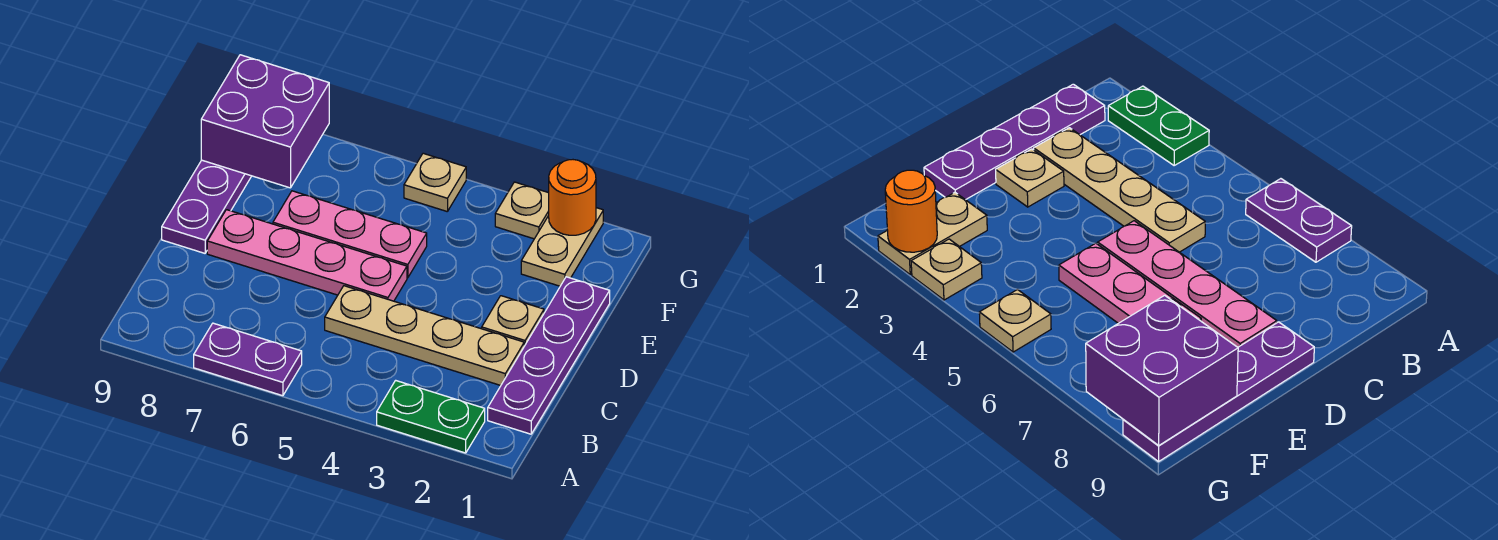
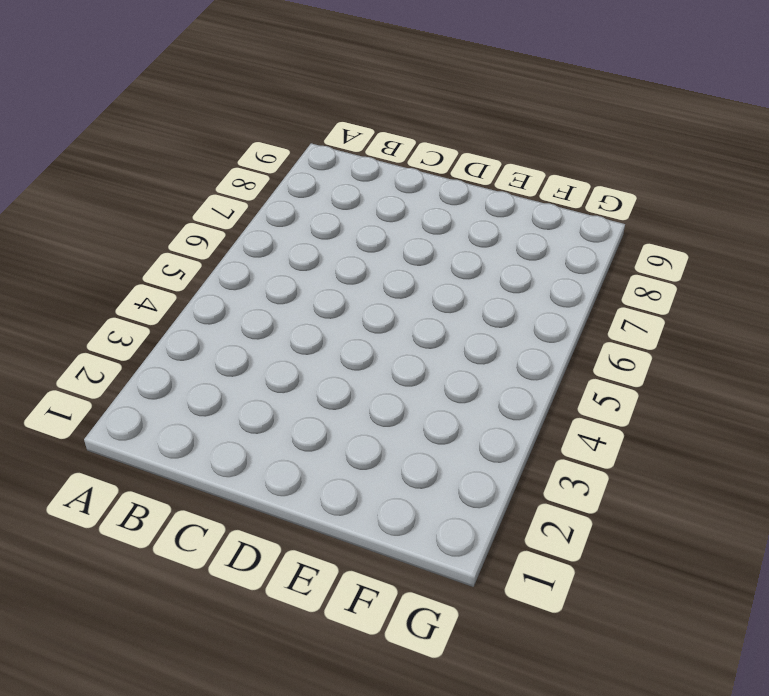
none -> green plate A2:A3 level 1
none -> purple plate A6:A7 level 1
none -> purple plate B1:E1 level 1

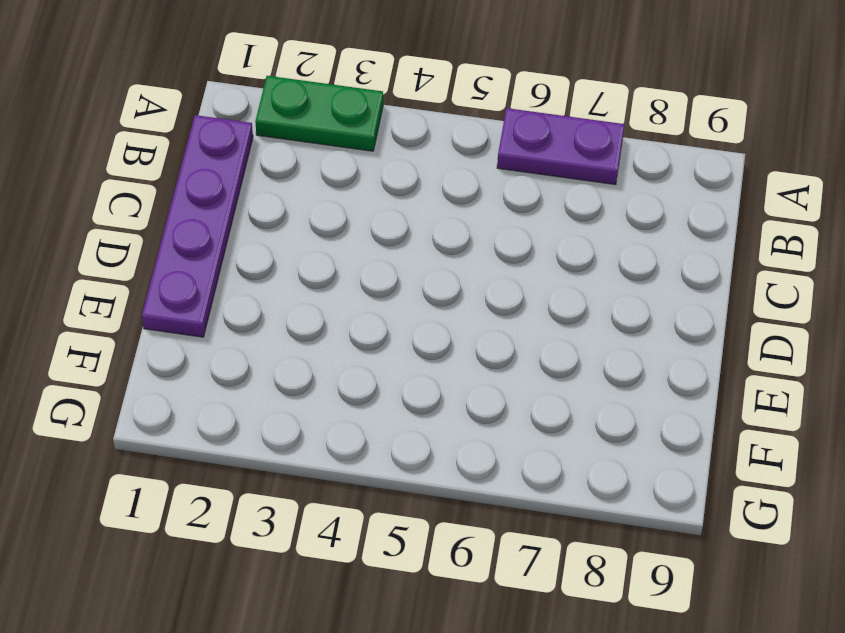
none -> tan plate C2:C5 level 1
none -> tan plate D2 level 1
none -> pink plate D5:D8 level 1

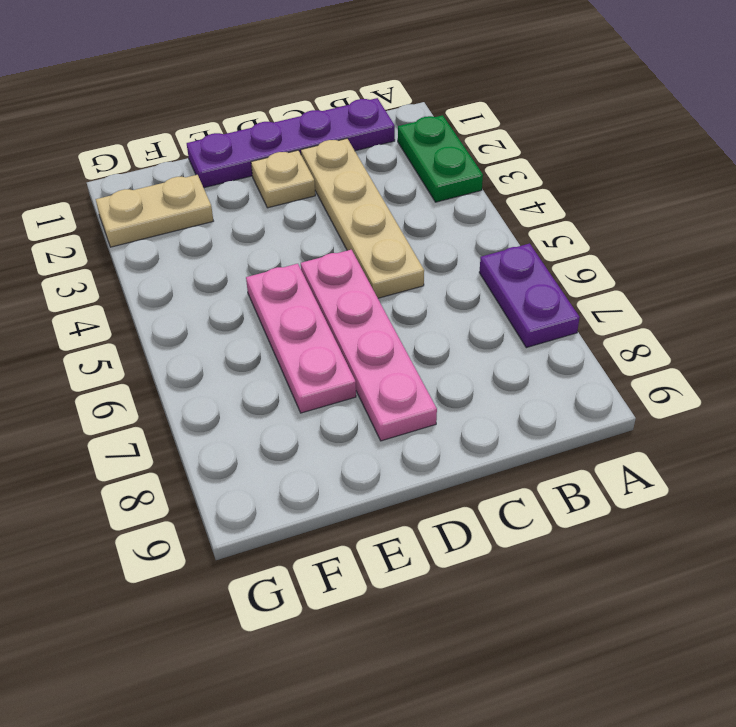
none -> purple plate D9:G9 level 1
none -> tan plate G3 level 1
none -> tan plate G5 level 1

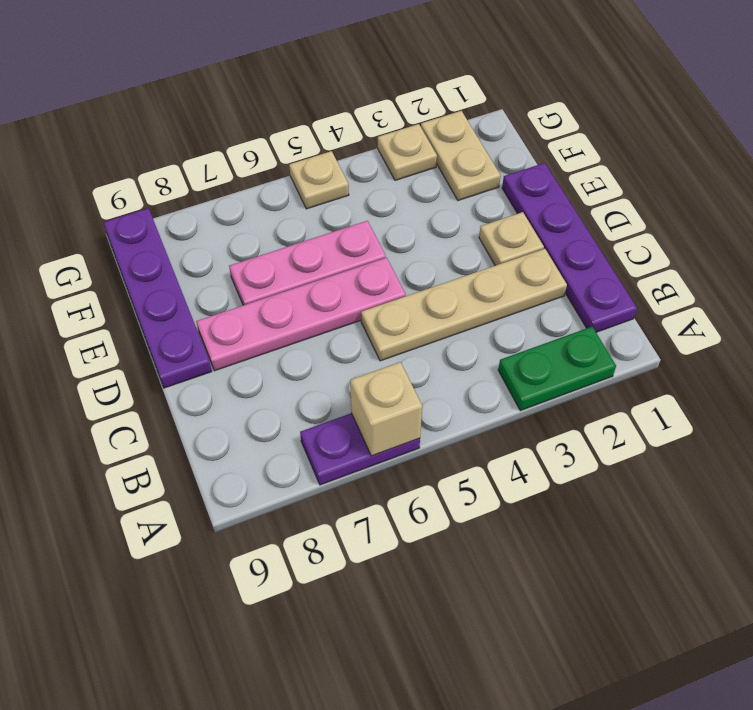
tan brick A6 level 2 -> none
none -> purple brick F8:G9 level 2
none -> orange round brick G2 level 2

